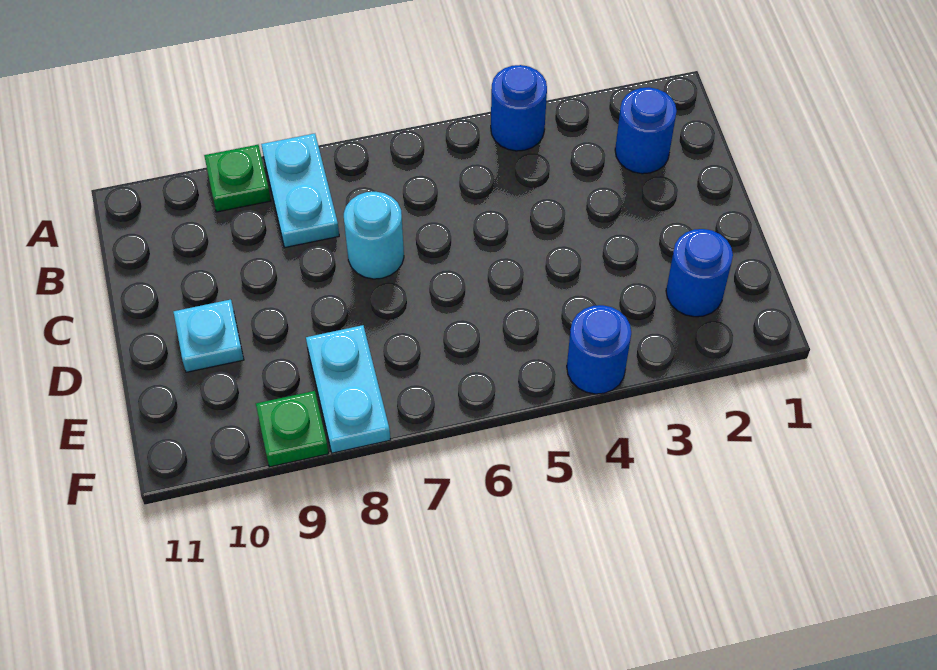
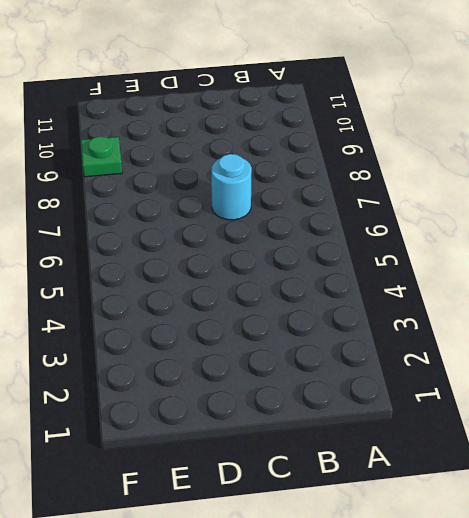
none -> blue round brick A4 level 1
none -> cyan plate A8:B8 level 1

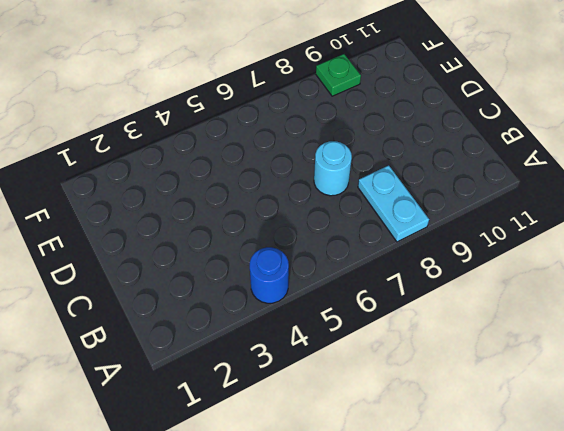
none -> green plate A9 level 1
none -> blue round brick B2 level 1

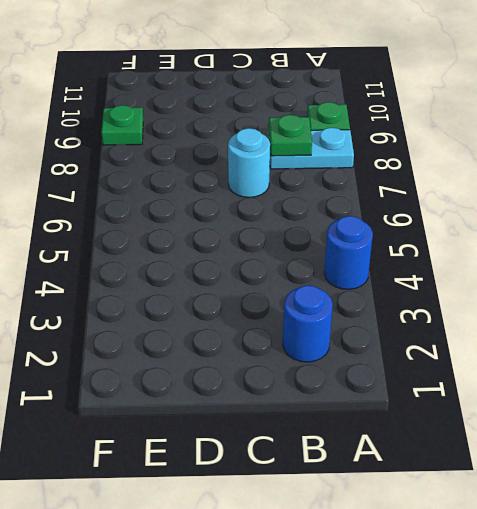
green plate B8 level 2 -> none
none -> cyan plate D10 level 1
none -> blue round brick E2 level 1

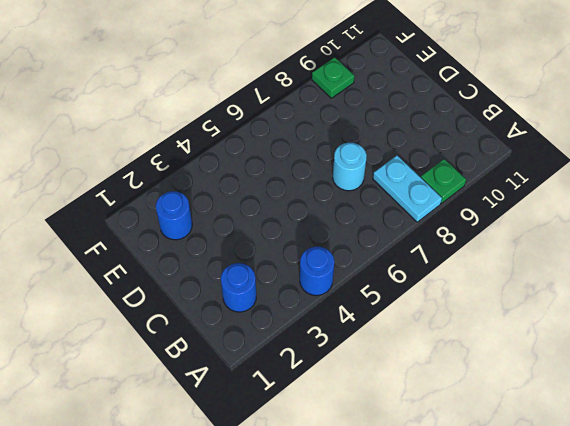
none -> cyan plate D10 level 1
none -> cyan plate E8:F8 level 1

